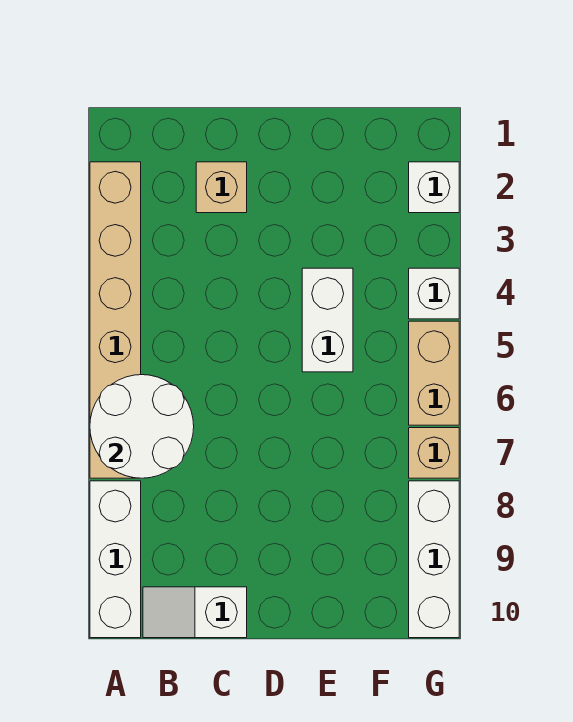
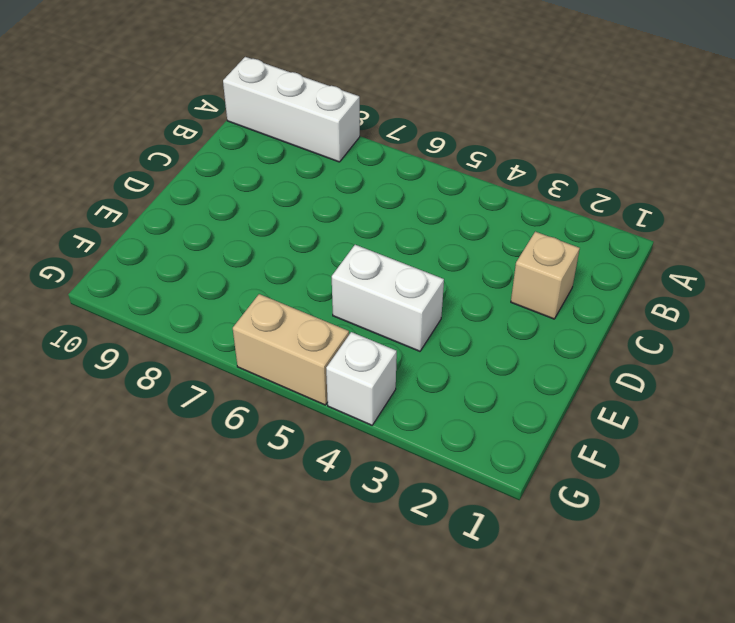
none -> tan brick A2:A7 level 1
none -> white slope B10:C10 level 1 top C

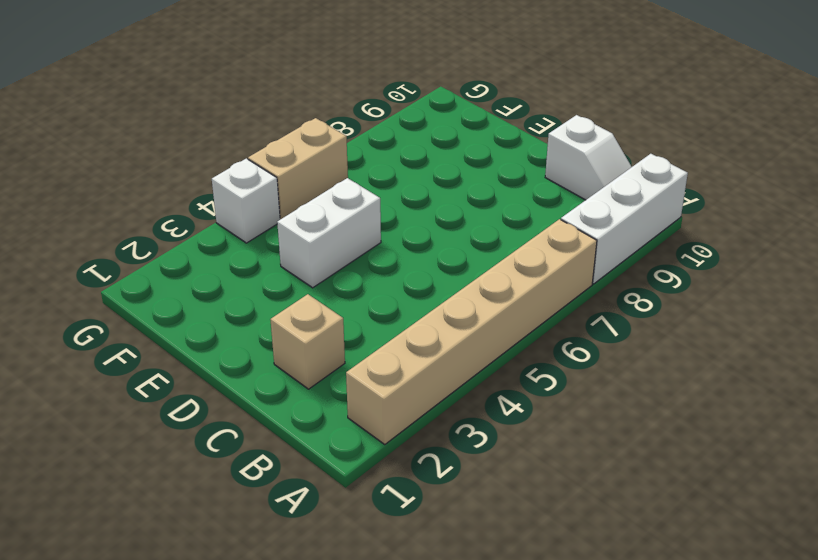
none -> white brick G2 level 1
none -> tan brick G7 level 1

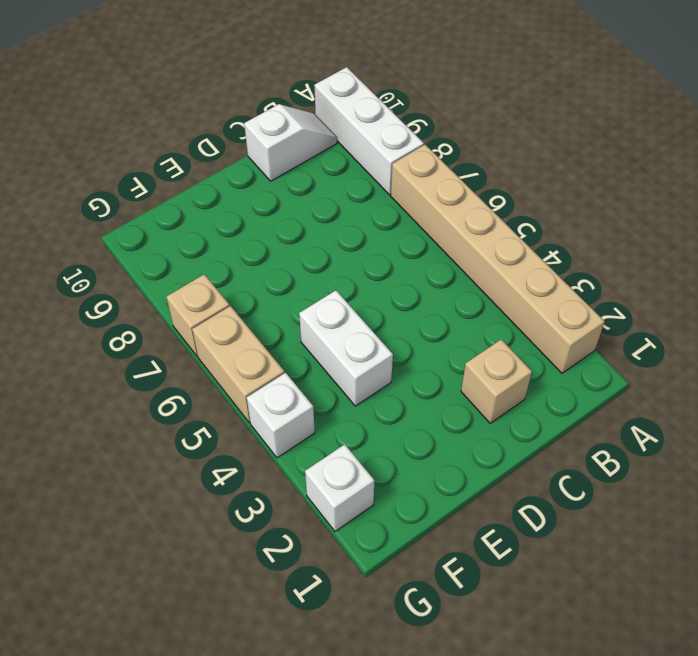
none -> white brick G8:G10 level 1
none -> white round brick A6:B7 level 2

